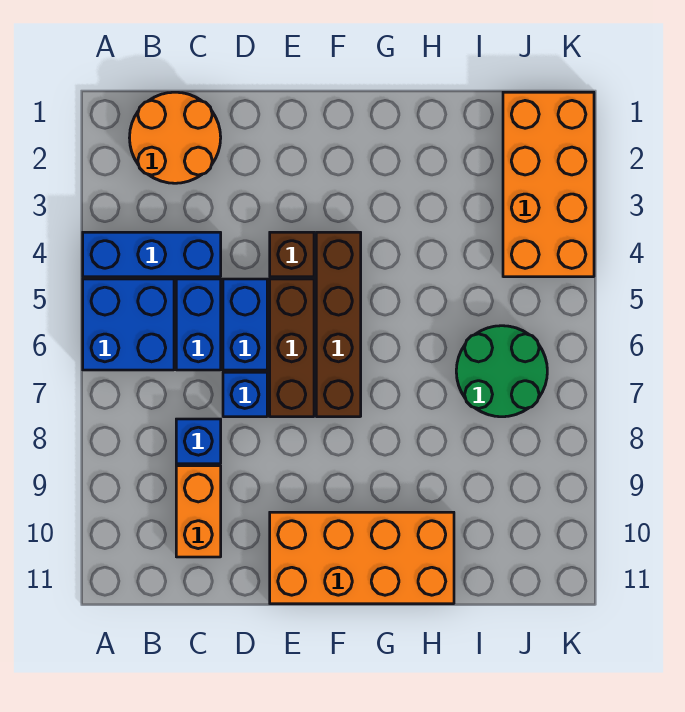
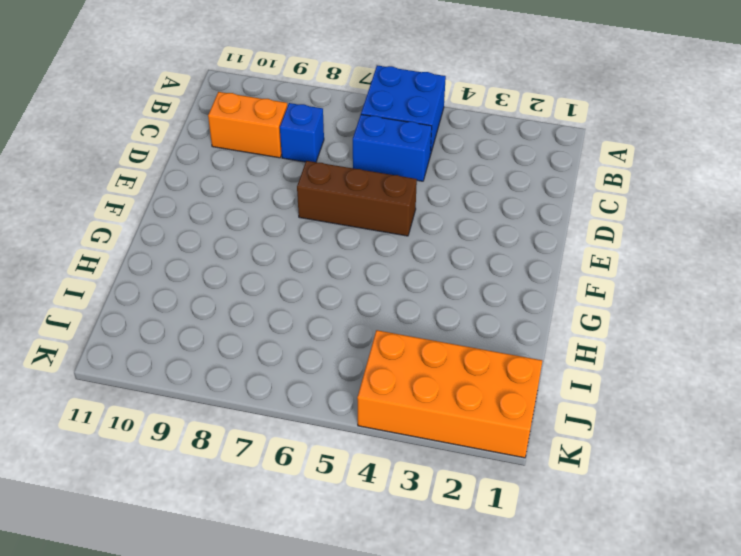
none -> blue brick A4:C4 level 1
none -> orange round brick B1:C2 level 1
none -> blue brick D5:D6 level 1

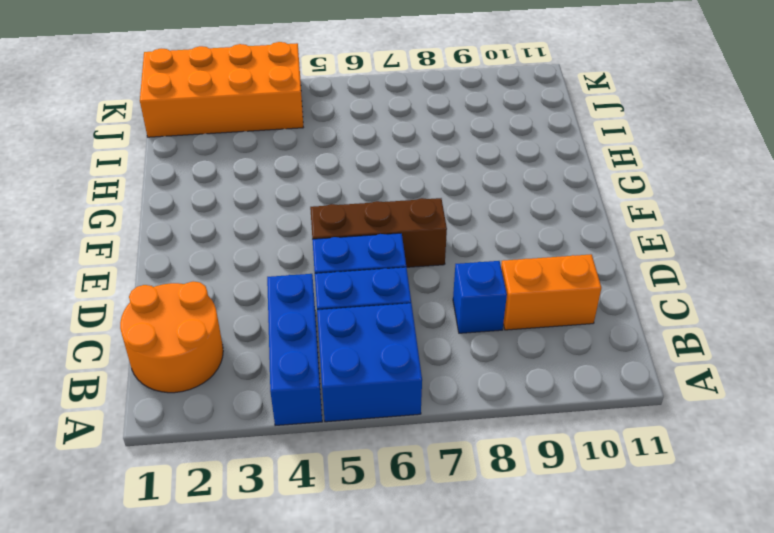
none -> blue brick D7 level 1
none -> brown brick E4 level 1
none -> orange brick E10:H11 level 1

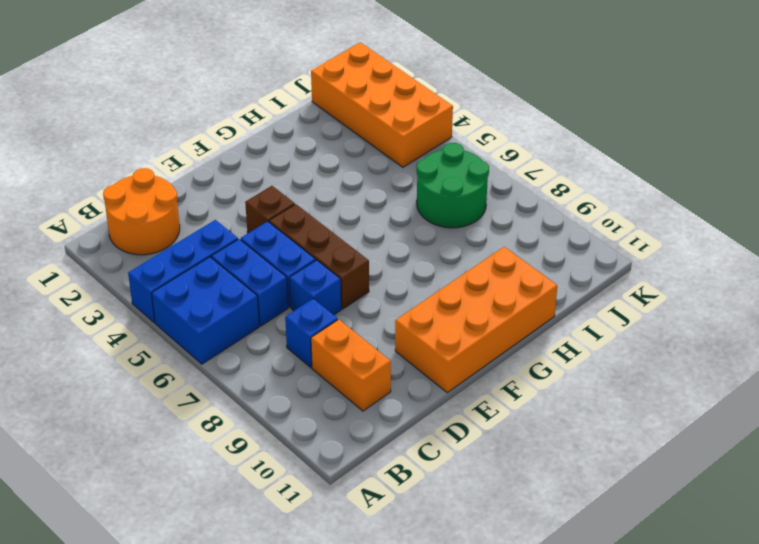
none -> brown brick F4:F7 level 1

